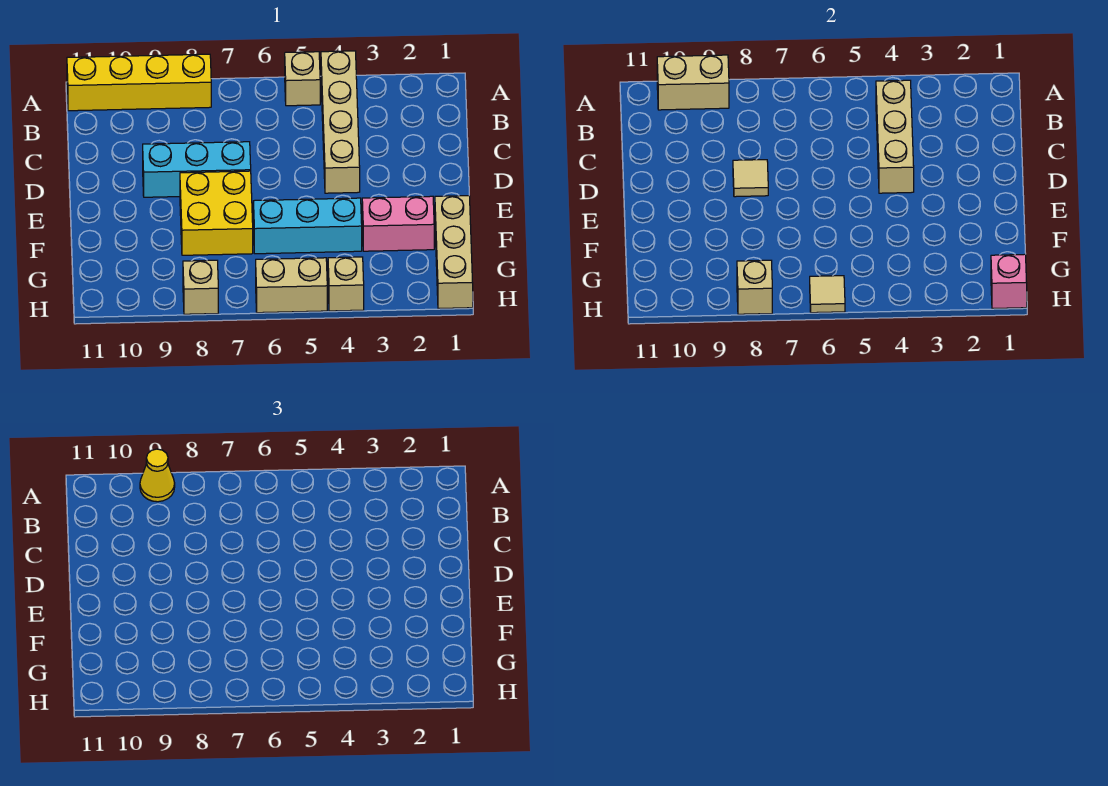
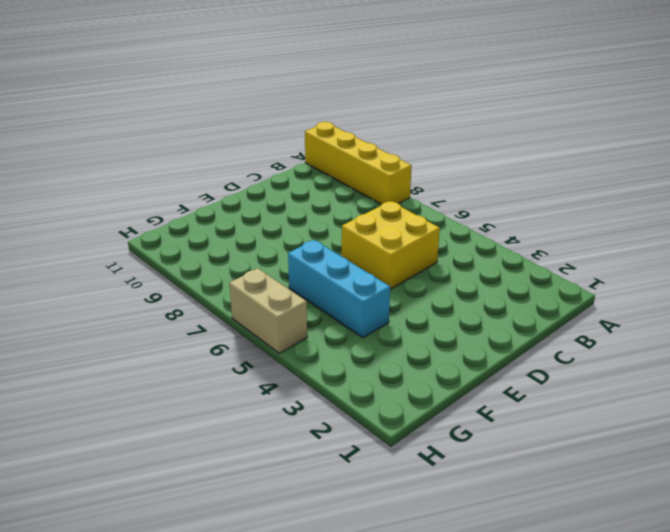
yellow brick C5:D6 level 1 -> yellow brick E7:F8 level 1
none -> tan brick A4:D4 level 1
none -> tan brick A5 level 1
none -> cyan brick D7:D9 level 1

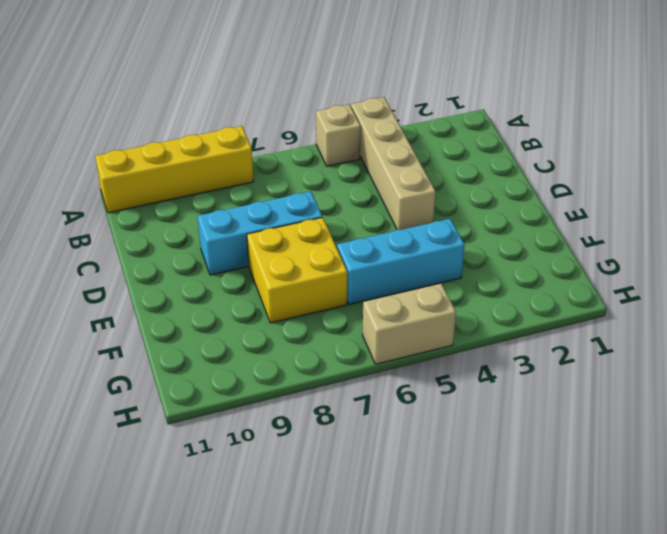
none -> tan brick F1:H1 level 1
none -> pink brick F2:F3 level 1
none -> tan brick H4 level 1

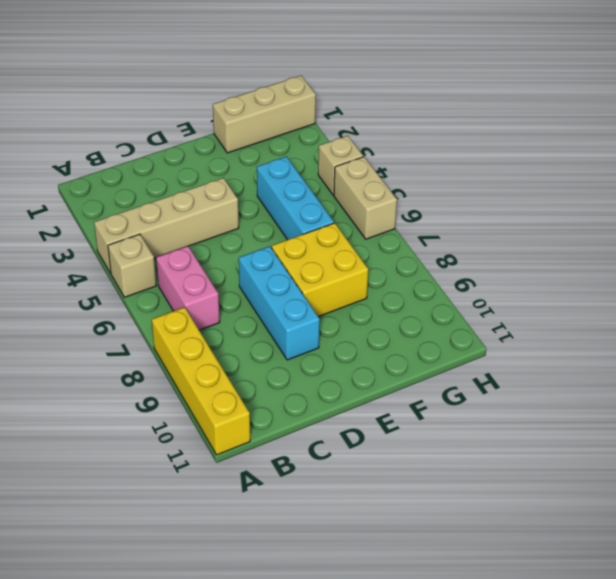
pink brick B6:B7 level 1 -> pink brick F2:F3 level 1
none -> tan brick H8 level 1
none -> tan brick A9:A10 level 2
none -> tan brick B4:D4 level 2

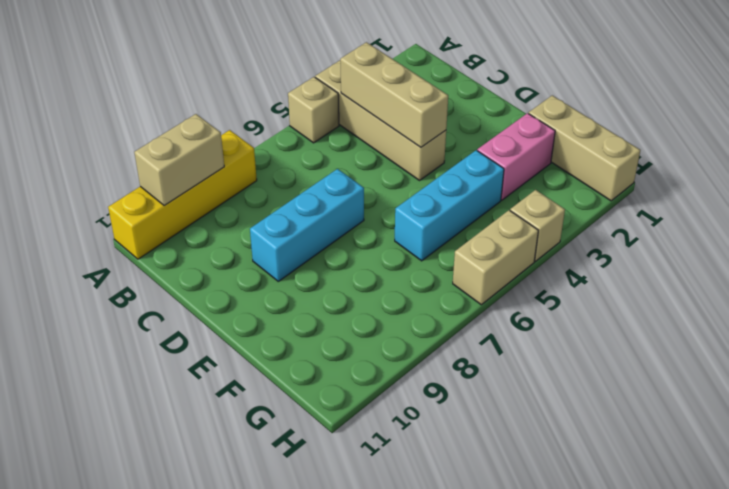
none -> yellow brick E7:F8 level 1
none -> tan brick H8 level 1
none -> tan tile D8 level 2

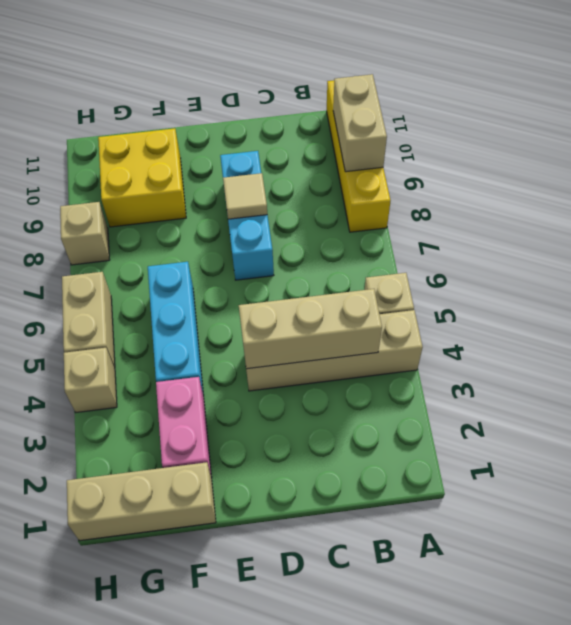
yellow brick F9:G10 level 1 -> yellow brick E7:F8 level 1
none -> pink brick H1 level 2
none -> tan tile H6 level 2
none -> tan brick H8 level 2

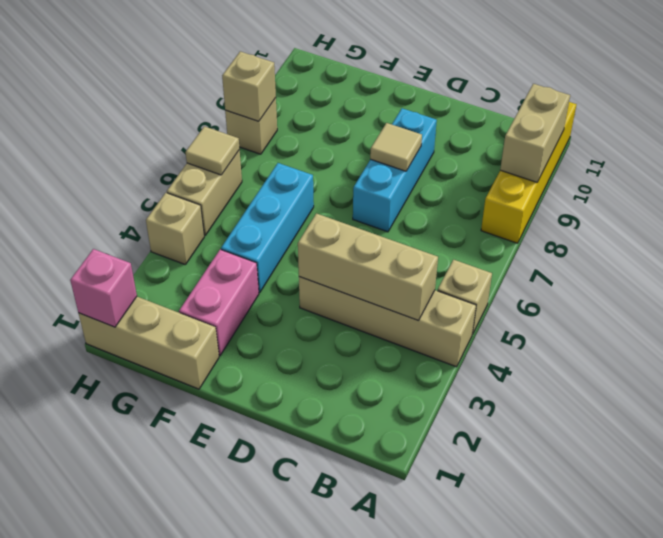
none -> yellow brick E7:F8 level 1
none -> yellow cone A9 level 3

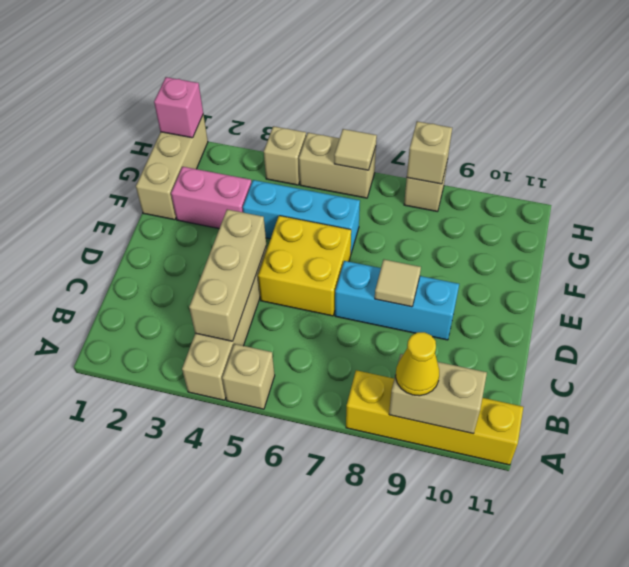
yellow brick D5:E6 level 1 -> yellow brick E7:F8 level 1

